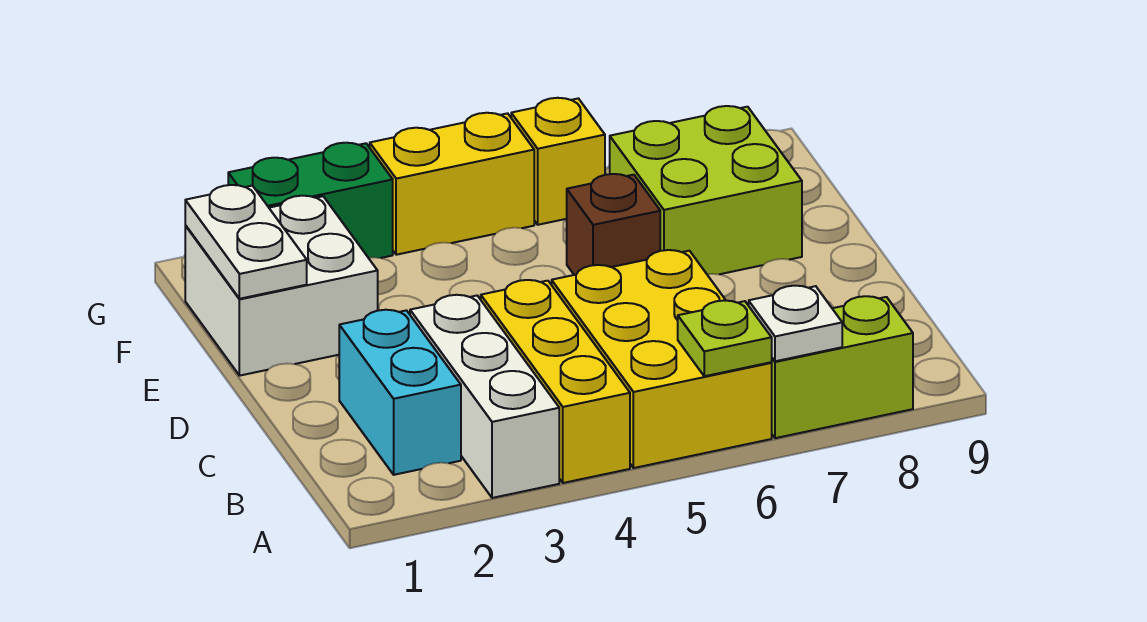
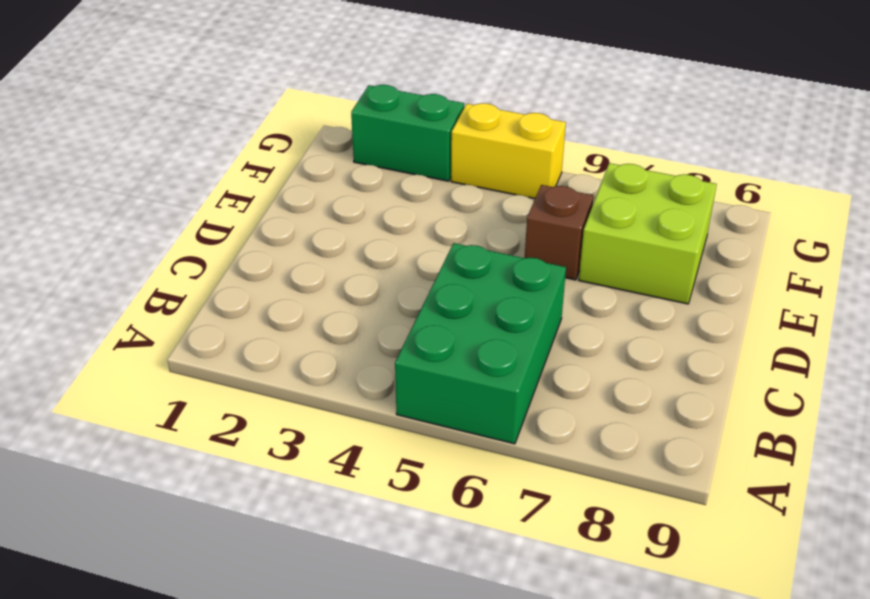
green brick A5:C6 level 1 -> yellow brick A5:C6 level 1
none -> white brick A3:C3 level 1
none -> yellow brick A4:C4 level 1
none -> lime brick A7:A8 level 1

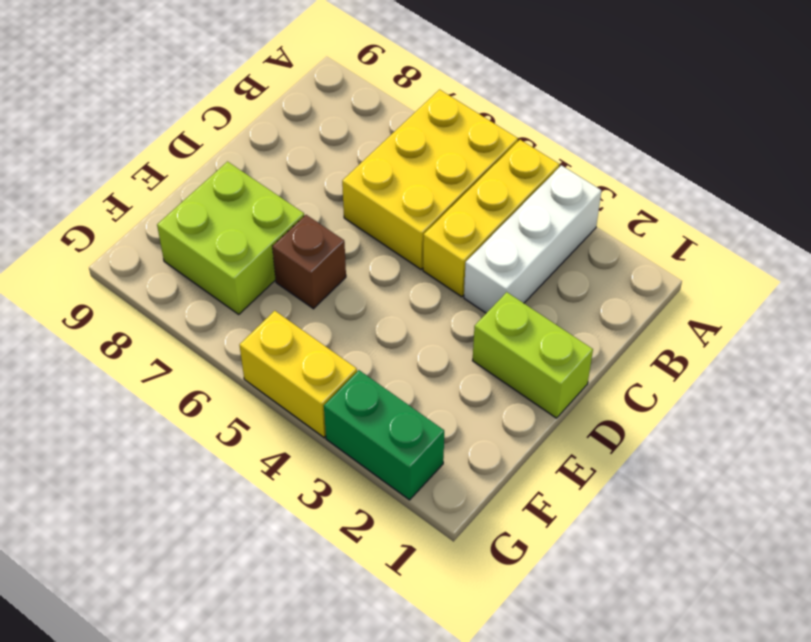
lime brick D1:D2 level 1 -> lime brick A7:A8 level 1
none -> cyan brick B2:C2 level 1
none -> white brick E1:F2 level 1
none -> yellow brick G6 level 1

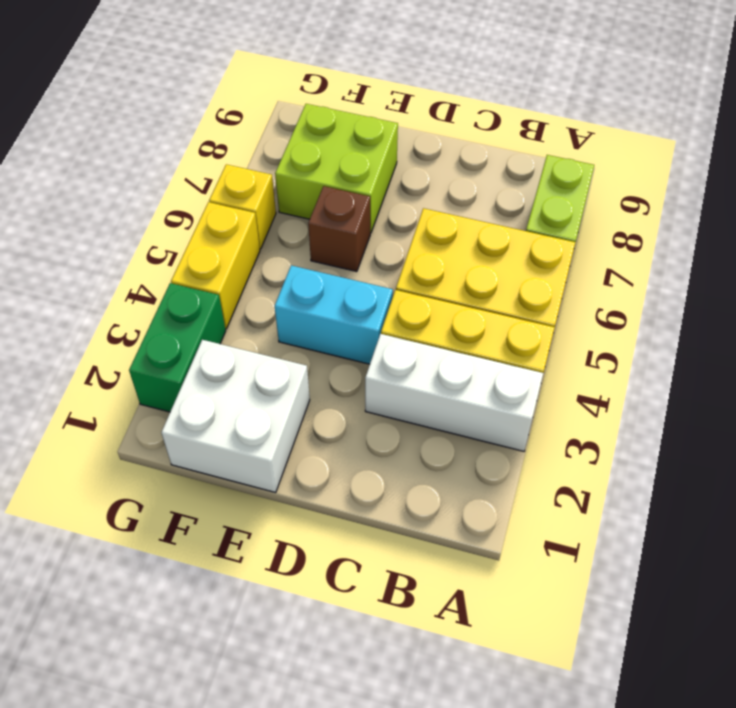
cyan brick D4:E4 level 1 -> cyan brick B2:C2 level 1
none -> lime plate A6 level 2
none -> white plate A7 level 2
none -> white plate E1:F1 level 2

